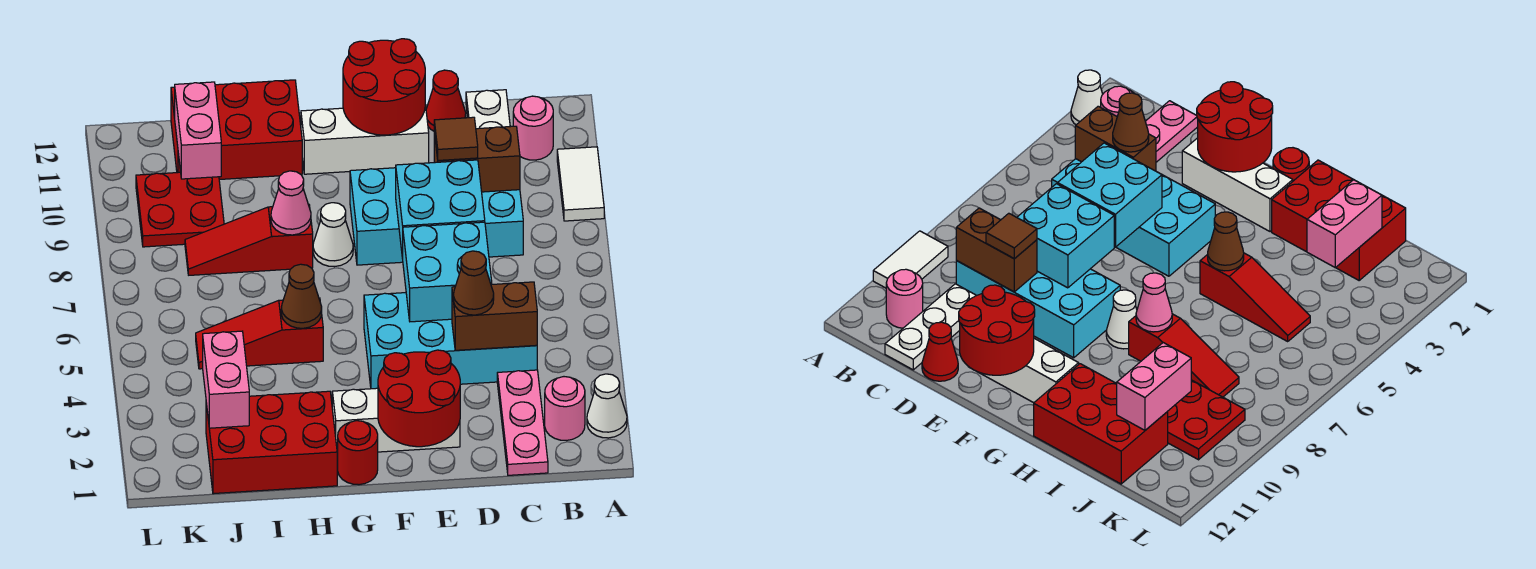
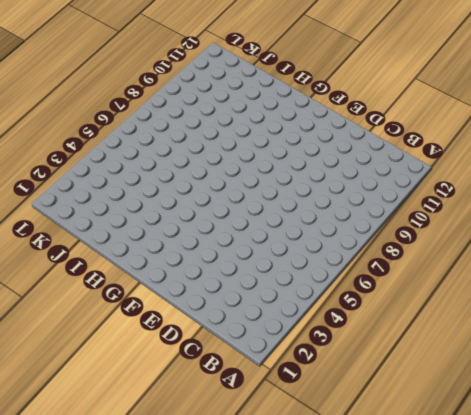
none -> white cone A2 level 1
none -> white tile A9:A10 level 1
none -> pink round brick B2 level 1
none -> pink round brick B11 level 1

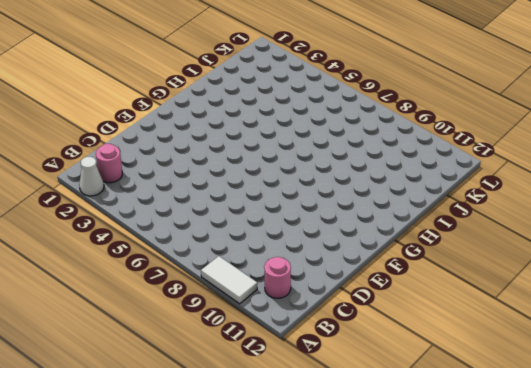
none -> pink plate C1:C3 level 1
none -> cyan brick C4:F5 level 1
none -> cyan brick C8:F9 level 1
none -> white plate C10:C12 level 1

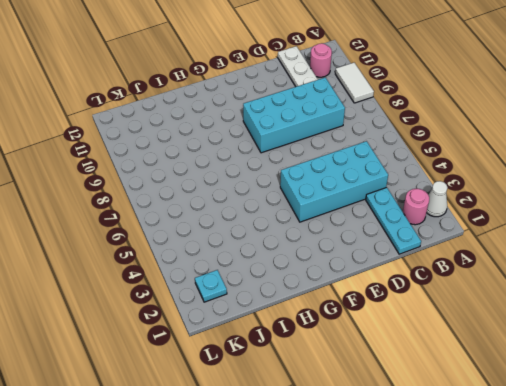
cyan plate C1:C3 level 1 -> pink plate C1:C3 level 1
cyan plate K2 level 1 -> none
none -> red cone D12 level 1
none -> white brick E2:G2 level 1
none -> white brick E11:G11 level 1
none -> red round brick G1 level 1

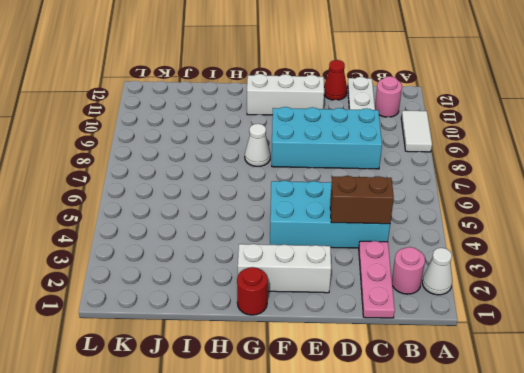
none -> red brick H1:J2 level 1
none -> red slope H5:J5 level 1 top H
none -> red slope H8:J8 level 1 top H
none -> red brick H11:J12 level 1

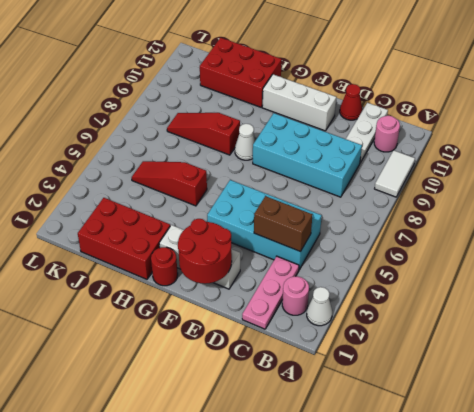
none -> red plate J9:K10 level 1
none -> brown brick C9:D9 level 2
none -> cyan brick D5:E6 level 2
none -> cyan brick D7:E8 level 2

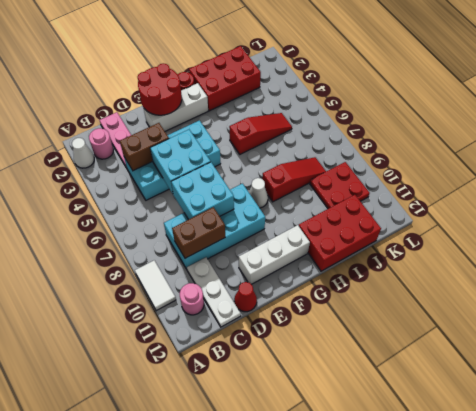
none -> red round brick E11:F12 level 2
none -> brown cone H5 level 2
none -> pink cone H8 level 2
none -> pink brick J2:J3 level 2

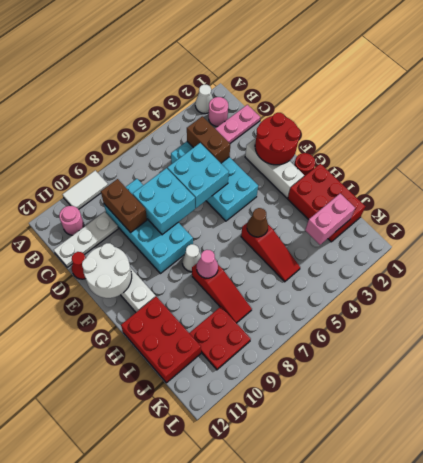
white round brick E11:F12 level 2 -> red round brick E11:F12 level 2
none -> pink brick J10:J11 level 2
none -> brown cone D4 level 3
none -> brown tile D9 level 3

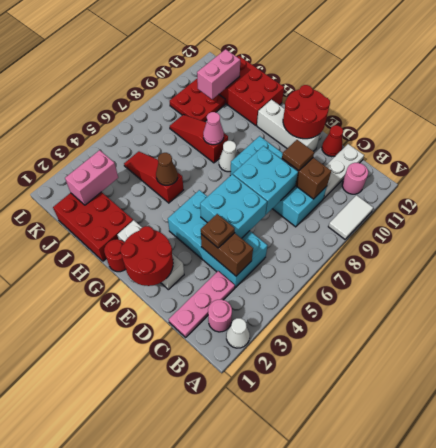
brown plate D4 level 3 -> brown cone D4 level 3

